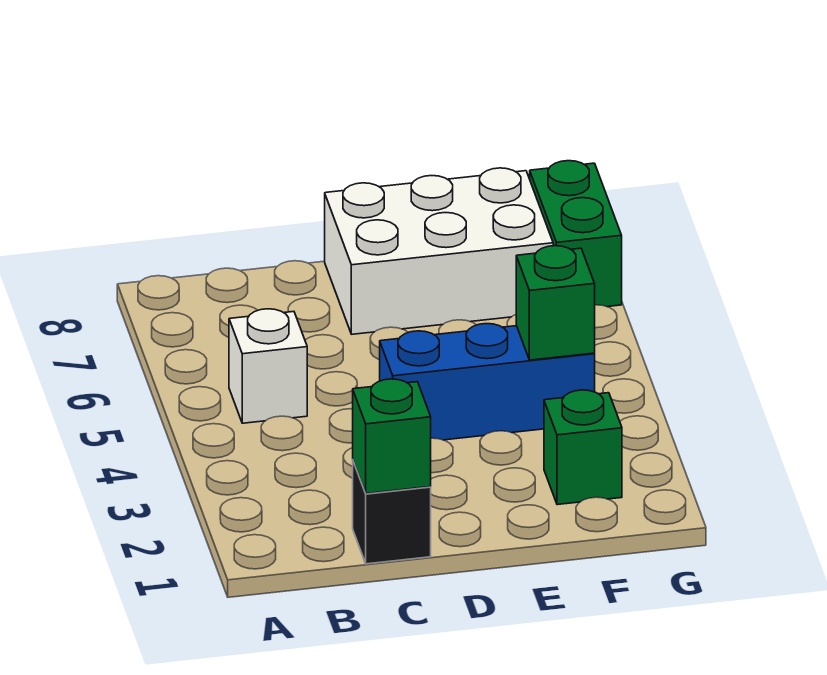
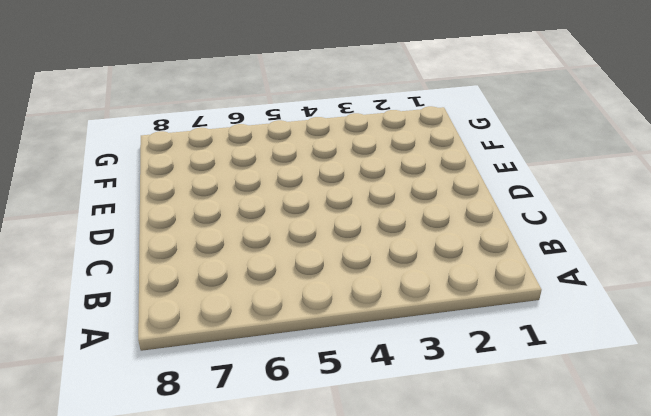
none -> white brick B5 level 1
none -> black brick C1 level 1

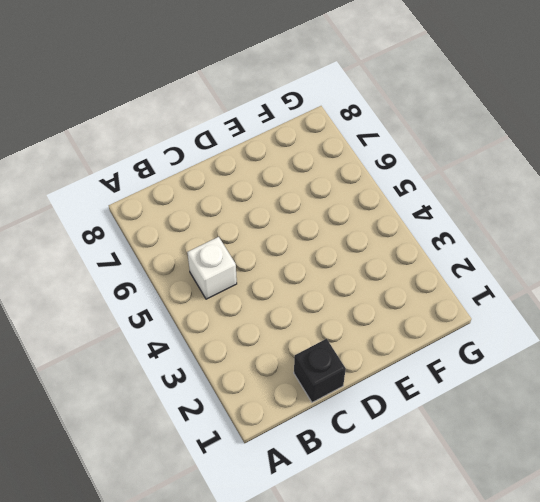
none -> blue brick D4:F4 level 1
none -> white brick D7:F8 level 1

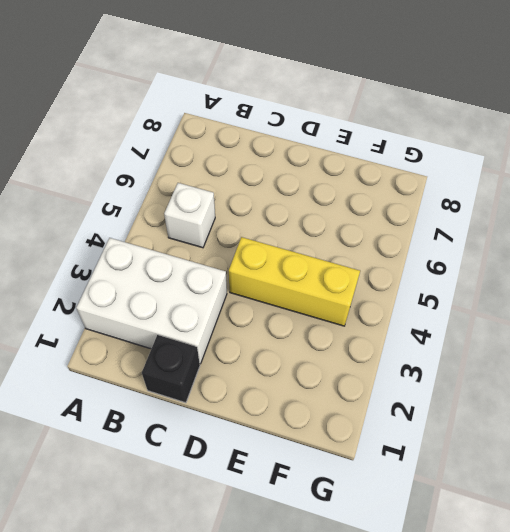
white brick A2:C3 level 1 -> white brick D7:F8 level 1
yellow brick D4:F4 level 1 -> blue brick D4:F4 level 1
none -> green brick F2 level 1
none -> green brick G7:G8 level 1

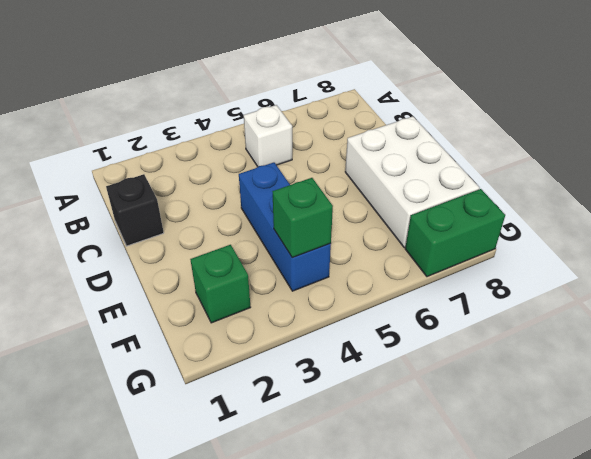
none -> green brick C1 level 2

